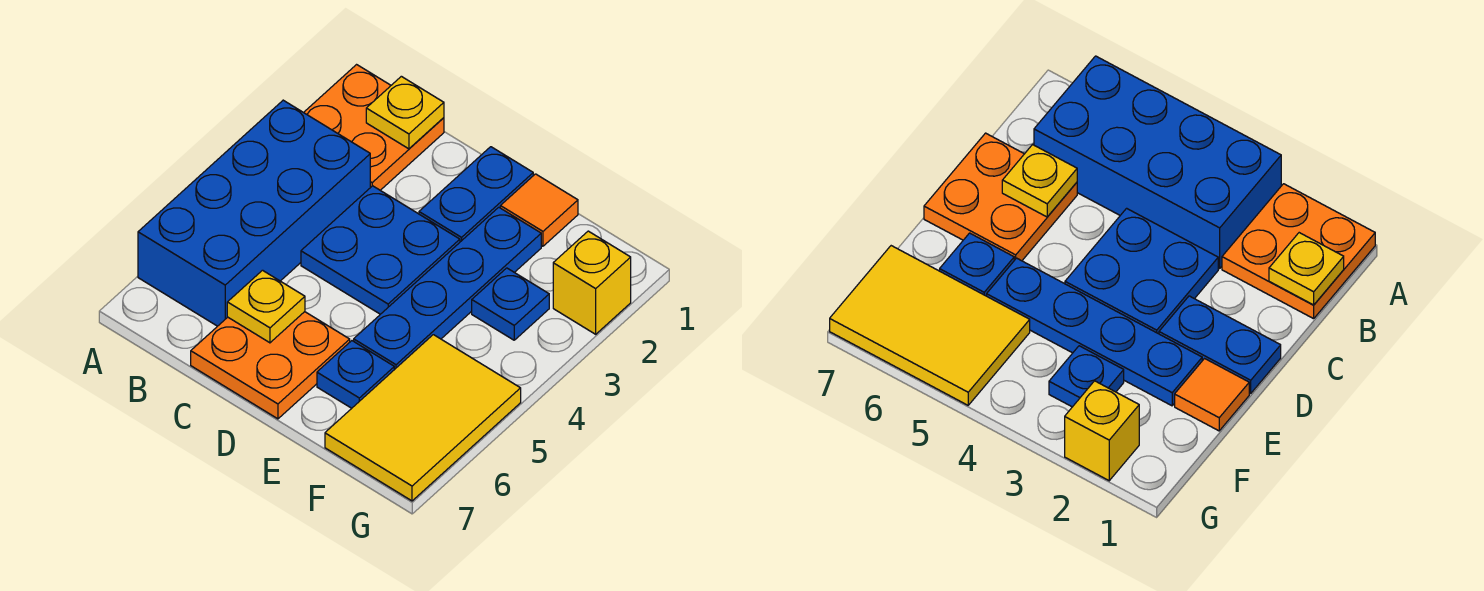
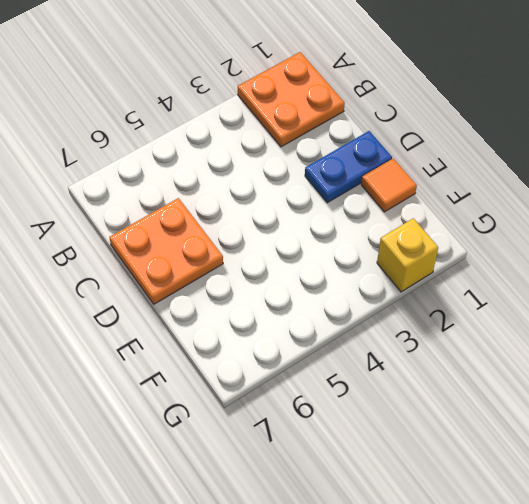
none -> blue brick A3:B6 level 1
none -> blue plate C3:D4 level 1
none -> blue plate E2:E5 level 1

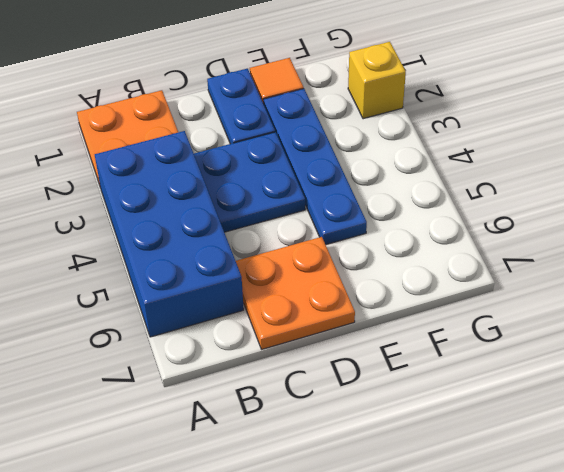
none -> blue plate E6 level 1
none -> blue plate F3 level 1
none -> yellow tile F5:G7 level 1

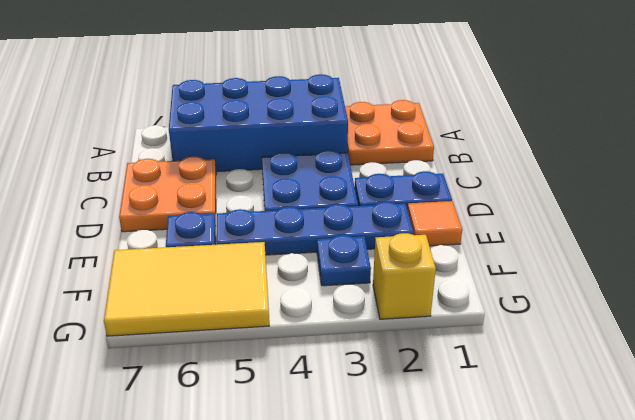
none -> yellow plate B1 level 2
none -> yellow plate C6 level 2

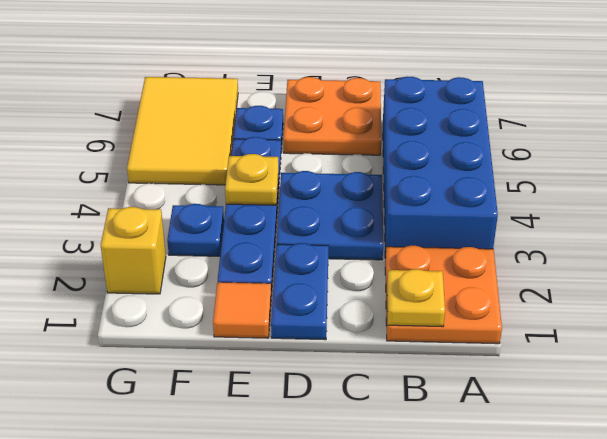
yellow plate E4 level 2 -> yellow plate C6 level 2

